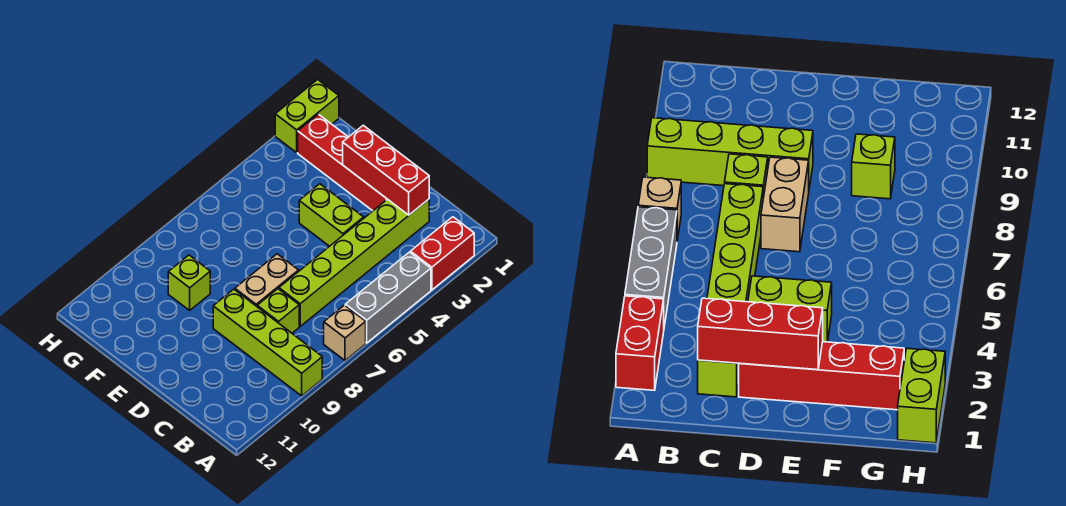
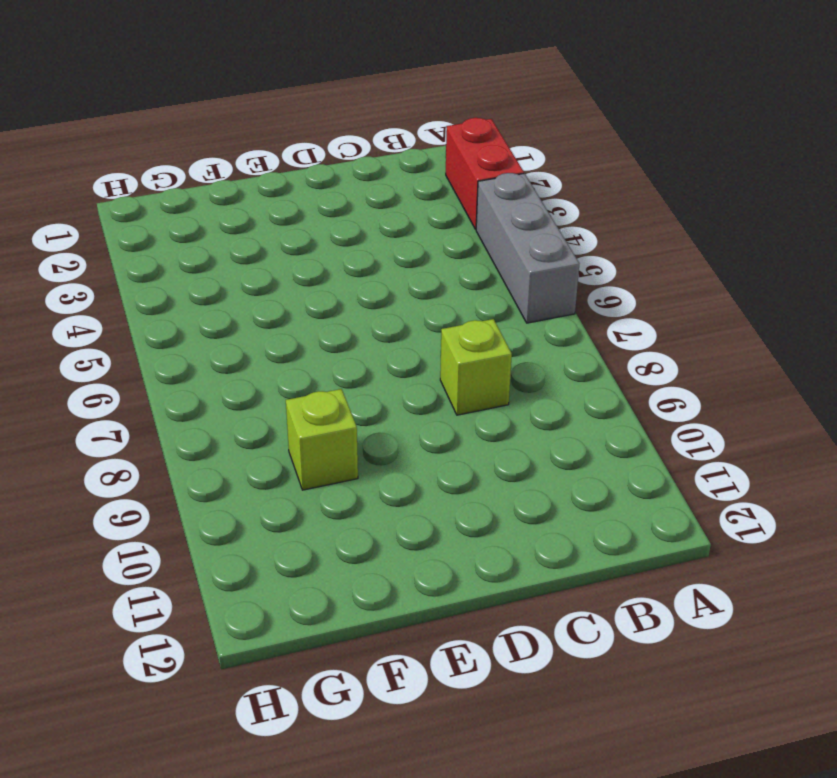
none -> tan brick A7 level 1
none -> lime brick A9:D9 level 1
none -> lime brick C2:C7 level 1

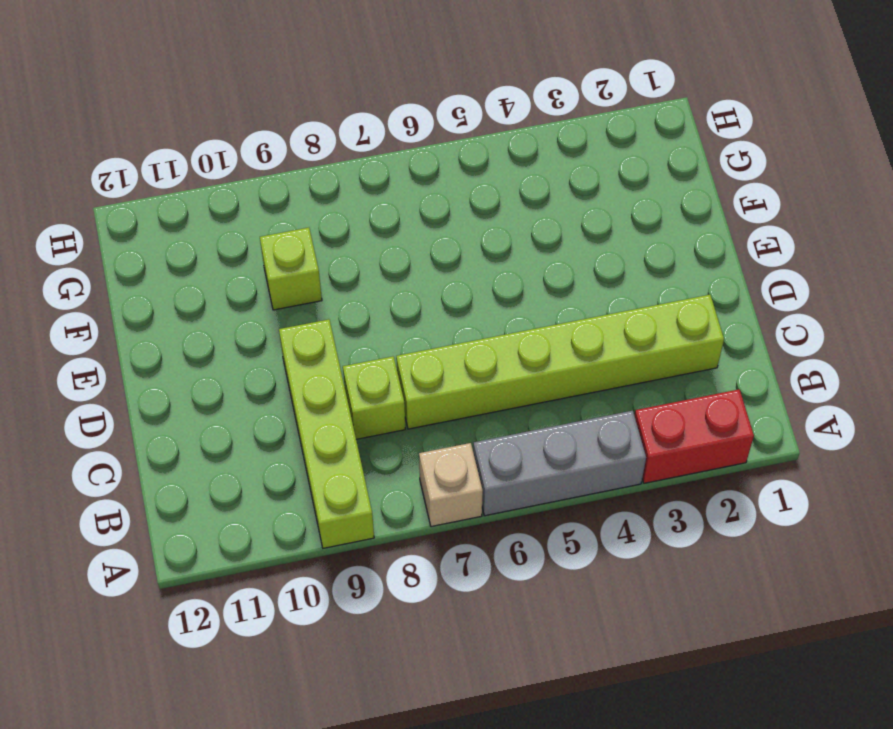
none -> red brick D2:G2 level 1
none -> lime brick D4:E4 level 1
none -> tan brick D7:D8 level 1

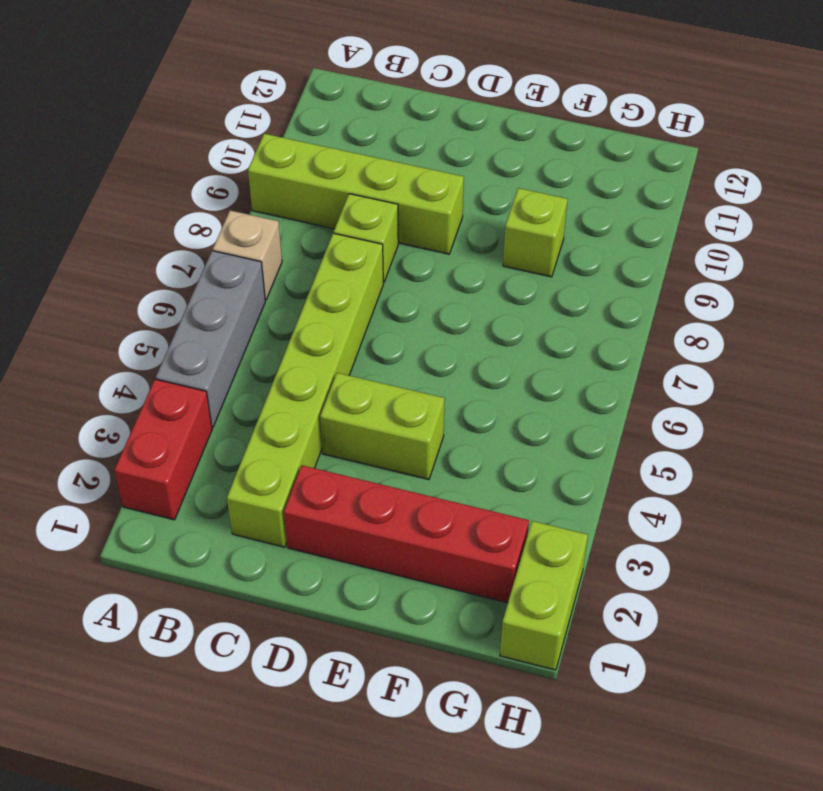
none -> tan brick D7:D8 level 1
none -> red brick C2:E2 level 2

